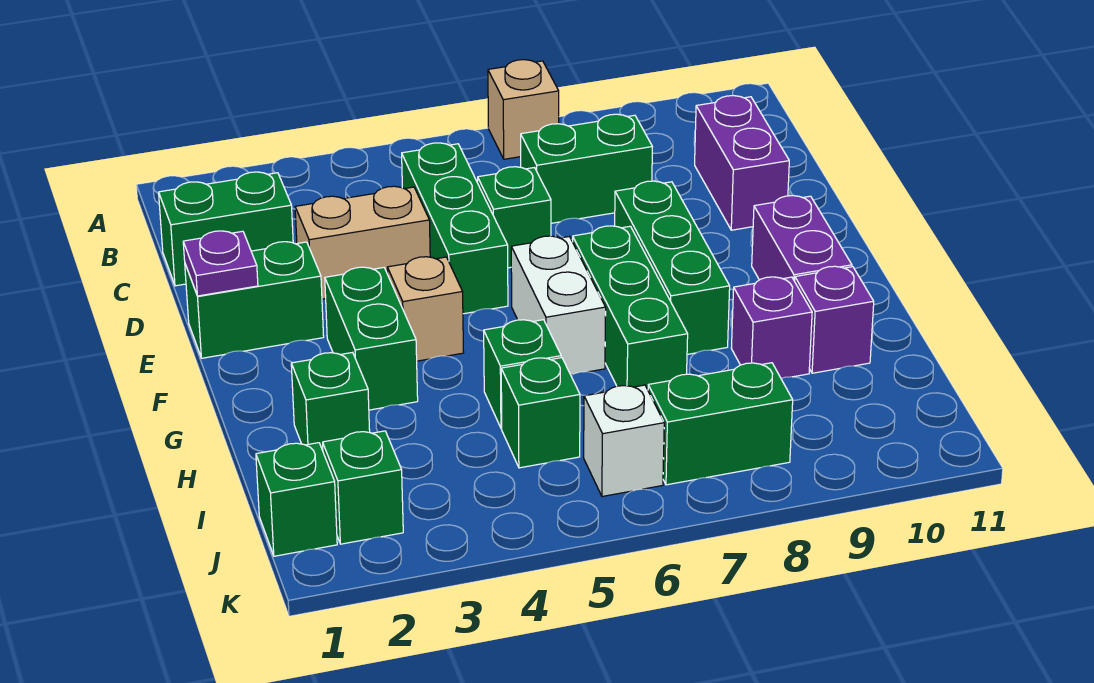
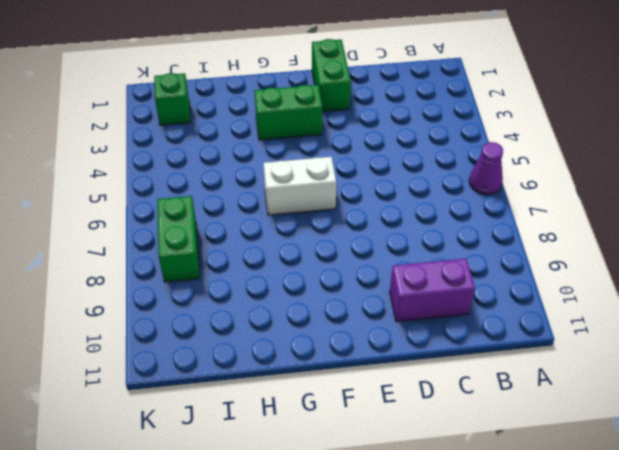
purple cone A6 level 1 -> none
none -> tan brick A7 level 1
none -> green brick C1:C2 level 1
none -> green brick C5:E5 level 1

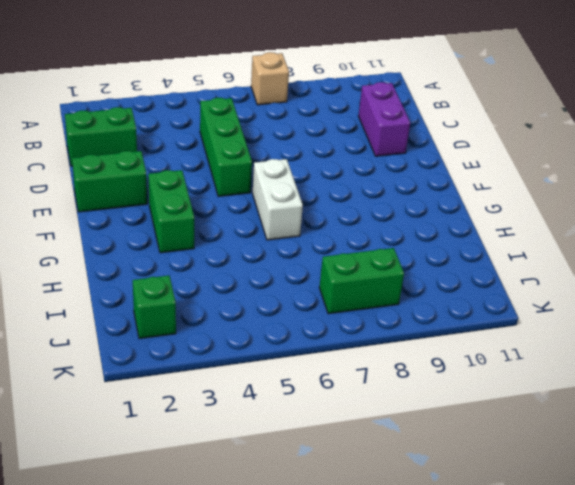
none -> green brick C7:C8 level 1
none -> tan brick D3:D4 level 1
none -> green brick D6 level 1

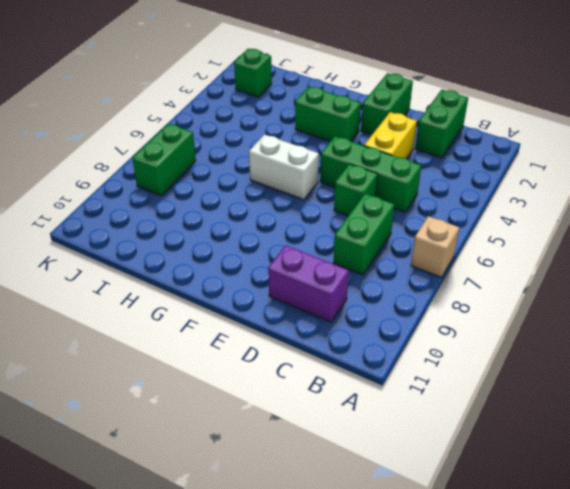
yellow brick D3:D4 level 1 -> tan brick D3:D4 level 1
none -> green brick E8:G8 level 1
none -> tan brick F4 level 1
none -> green brick F7:H7 level 1

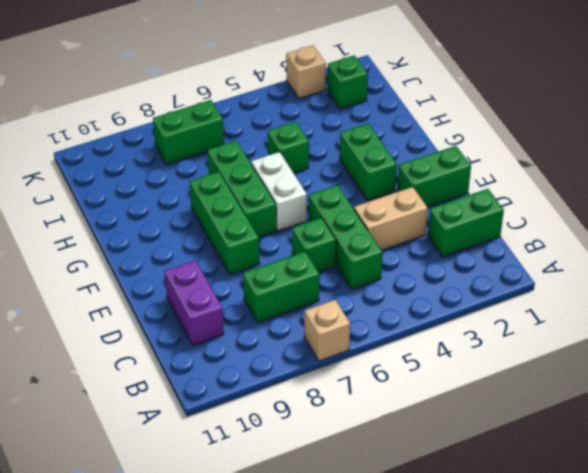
tan brick K3 level 1 -> tan brick F4 level 1
none -> purple brick F10:G10 level 1
none -> green brick H2 level 1
none -> purple brick H9 level 1

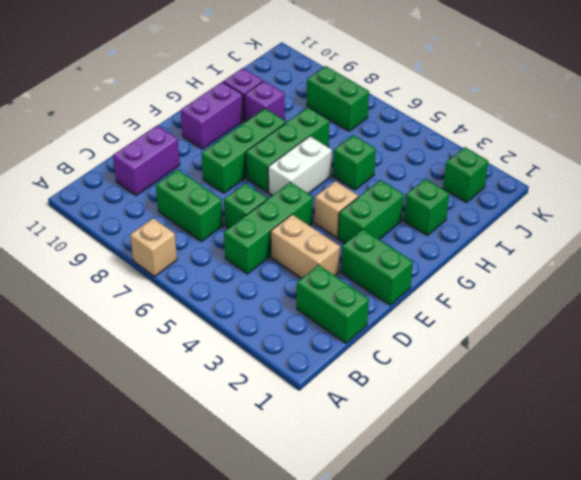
none -> green brick I5 level 1
none -> green brick J1 level 1
none -> white brick J6 level 1

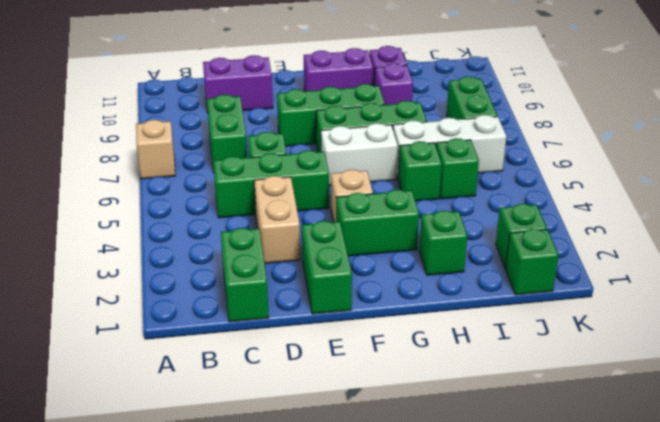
white brick H6:J6 level 1 -> white brick J6 level 1
none -> purple plate E1 level 2

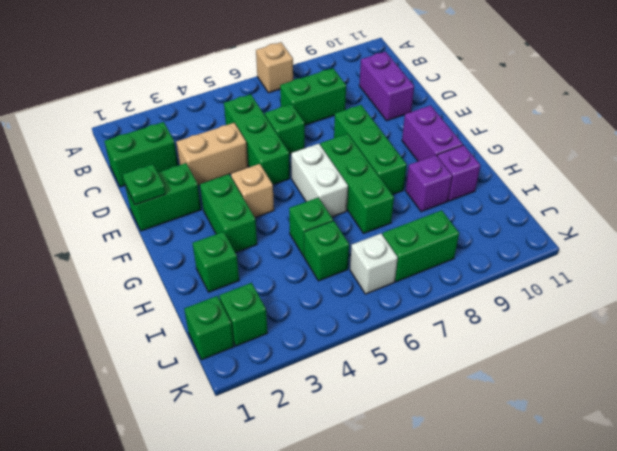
green plate E1 level 2 -> purple plate E1 level 2

